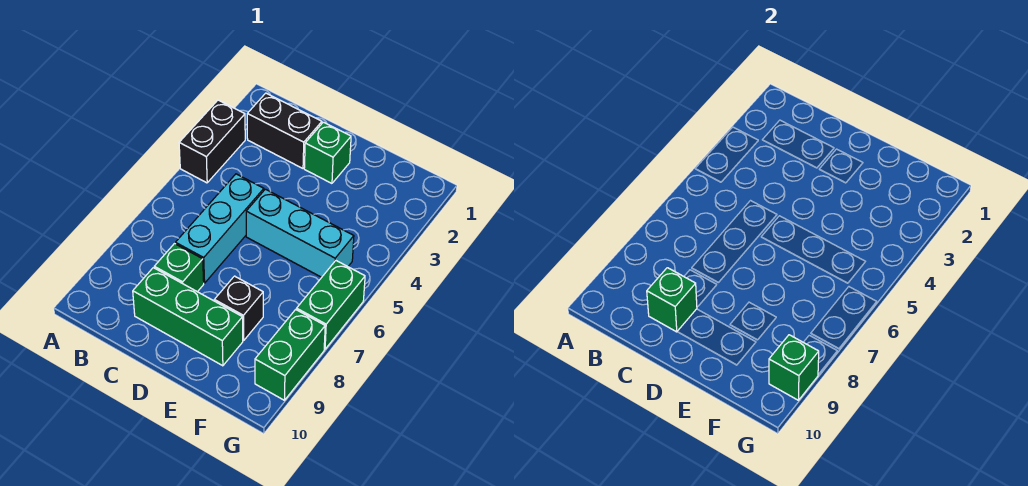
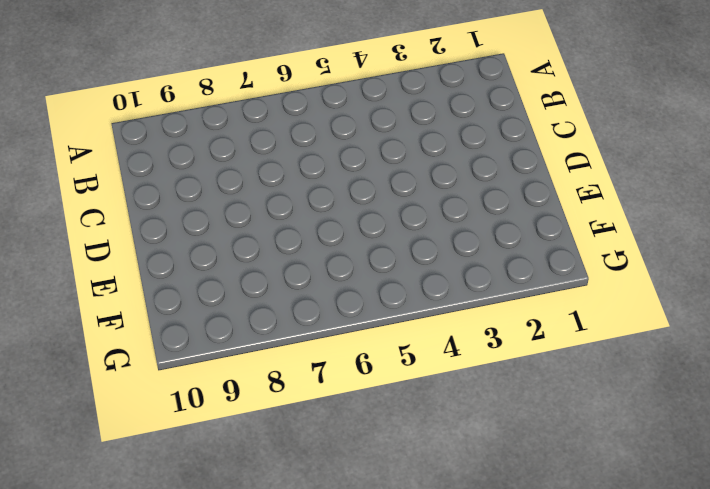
none -> black brick A3:A4 level 1
none -> black brick B2:C2 level 1
none -> cyan brick C5:C7 level 1

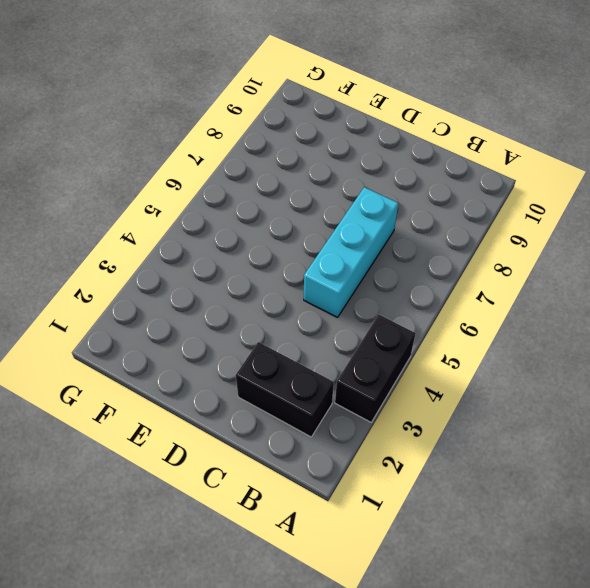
none -> green brick C8 level 1
none -> green brick C9:E9 level 1
none -> green brick D2 level 1

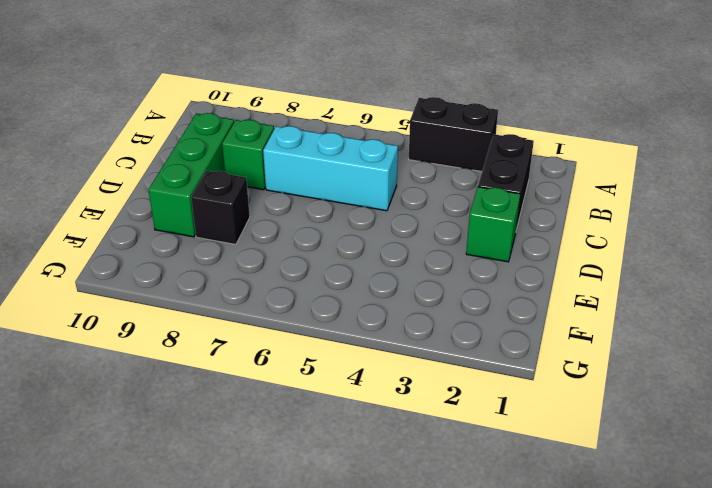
none -> cyan brick D5:F5 level 1
none -> green brick G6:G7 level 1
none -> green brick G8:G9 level 1

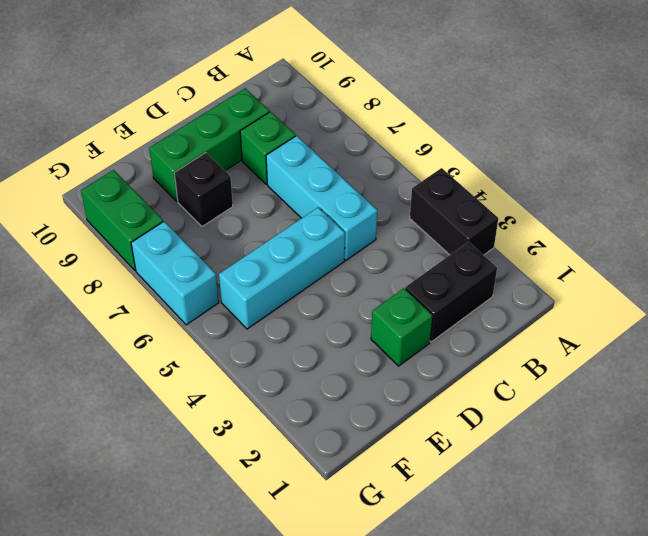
cyan brick G6:G7 level 1 -> green brick G6:G7 level 1
none -> green brick C9 level 2
none -> green brick G9 level 2

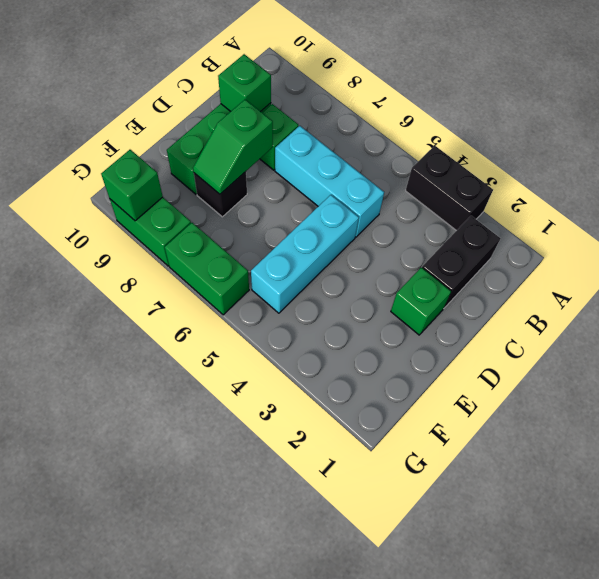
green slope D8:E8 level 2 top D -> none

